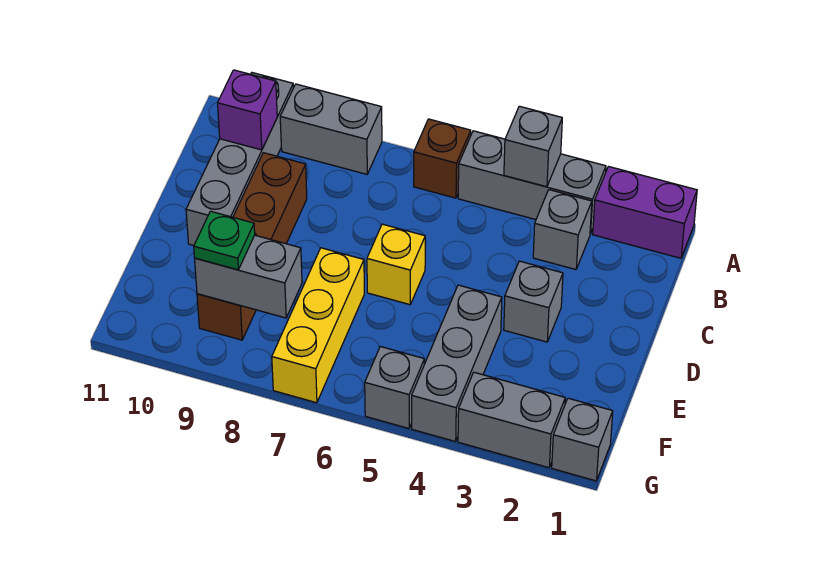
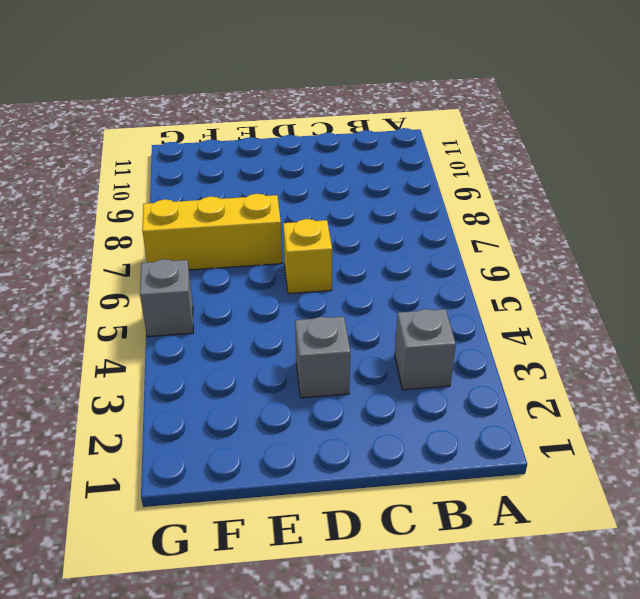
none -> purple brick A1:A2 level 1
none -> grey brick A3:A5 level 1
none -> brown brick A6 level 1

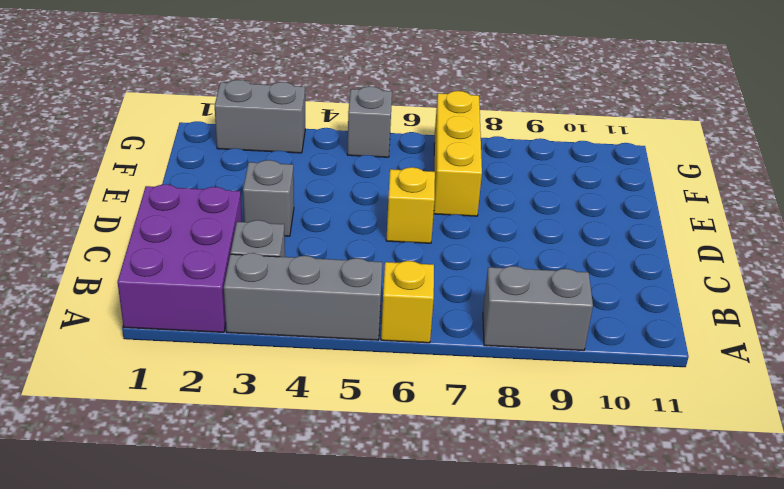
purple brick A1:C2 level 1 -> purple brick A1:A2 level 1
yellow brick A6 level 1 -> brown brick A6 level 1
none -> grey brick A10:D10 level 1
none -> brown brick C9:F9 level 1
none -> grey brick E4:G4 level 1

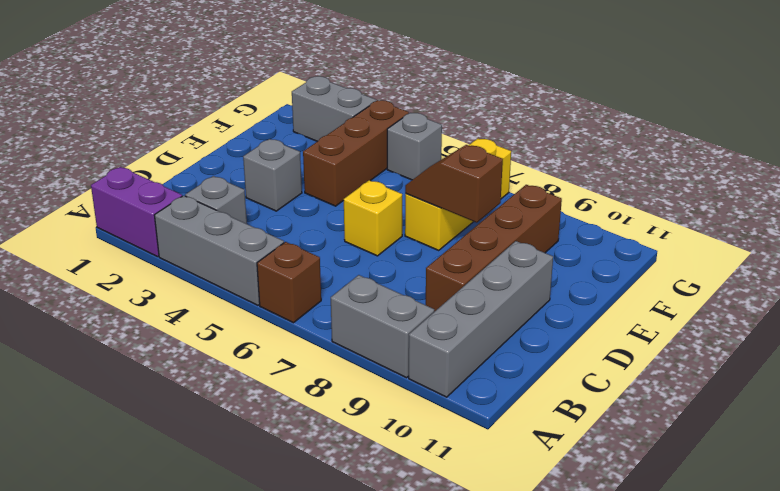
brown brick E4:G4 level 1 -> grey brick E4:G4 level 1
brown slope E7:E8 level 2 top 8 -> none
none -> grey brick G1 level 1
none -> grey brick A4 level 2
none -> purple brick B10 level 2

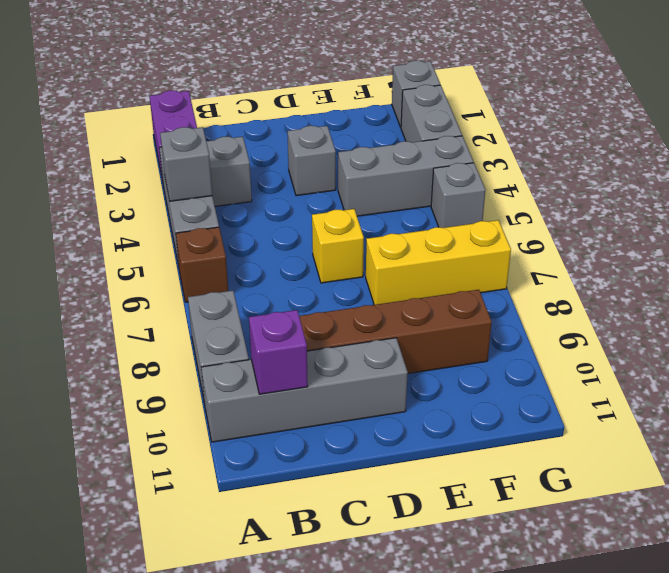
none -> grey brick F8:F9 level 2
none -> green plate F9 level 3

